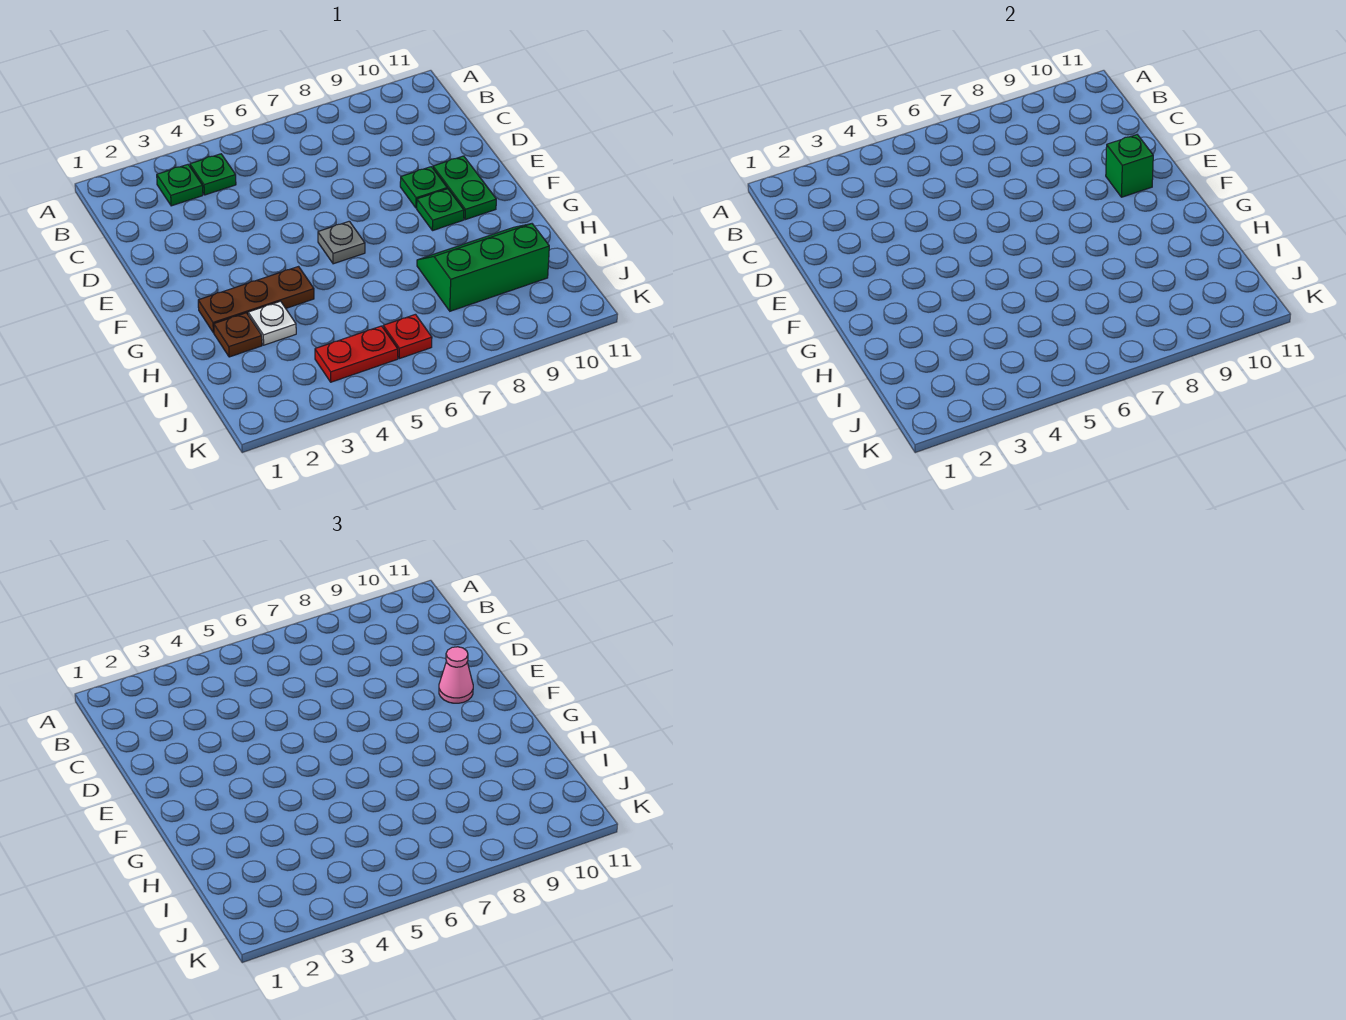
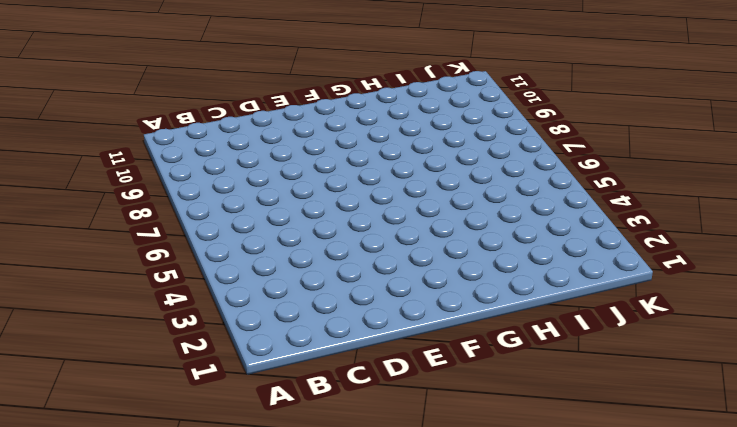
none -> green plate B3 level 1
none -> green plate B4 level 1
none -> green plate E9 level 1

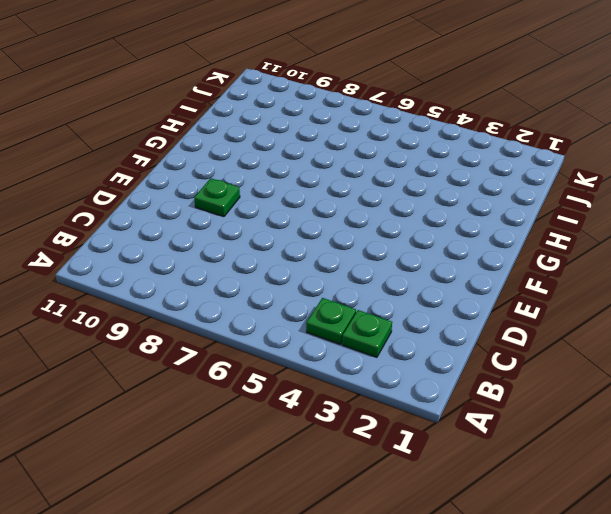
none -> green plate E10:F10 level 1
none -> grey plate F6 level 1
none -> green plate F9 level 1

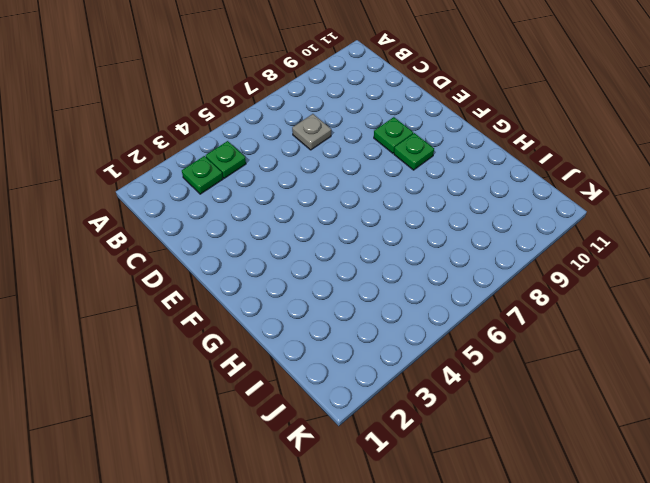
grey plate C7 level 1 -> grey plate F6 level 1
none -> green plate E10:F10 level 1
none -> brown plate G2:G4 level 1
none -> brown plate H2 level 1

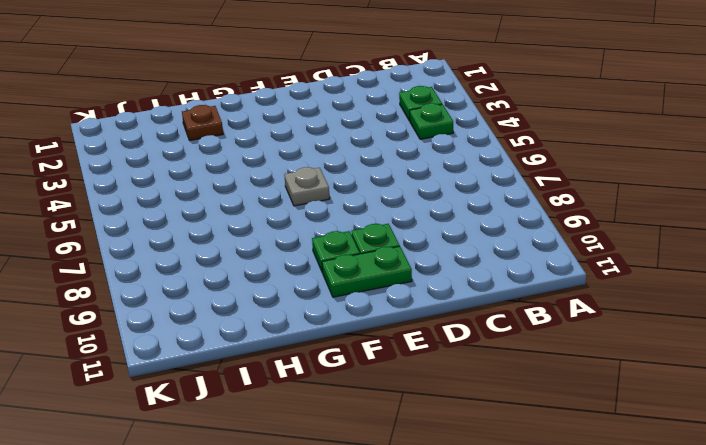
none -> brown plate G2:G4 level 1
none -> white plate H3 level 1
none -> green slope H8:I10 level 1 top I

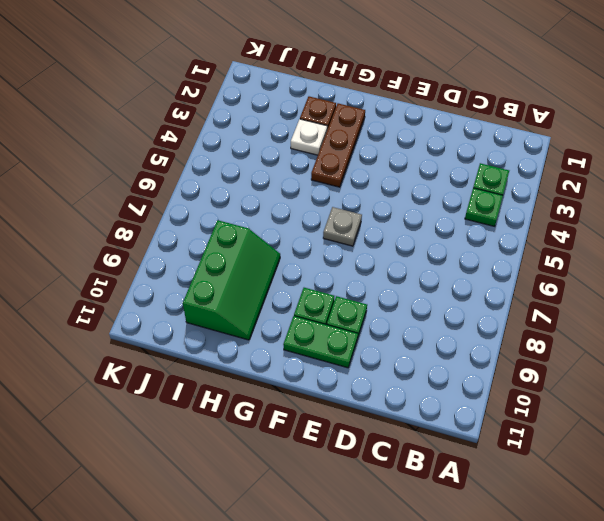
none -> red plate J4:J5 level 1
none -> red plate J6 level 1
none -> green brick E10 level 2

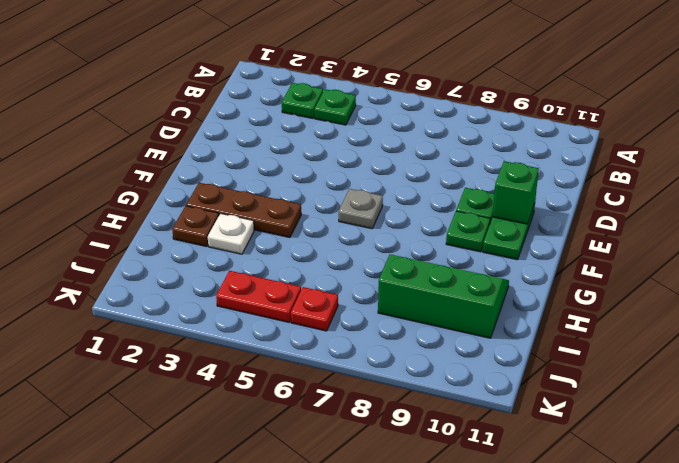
none -> pink cone E10 level 3

